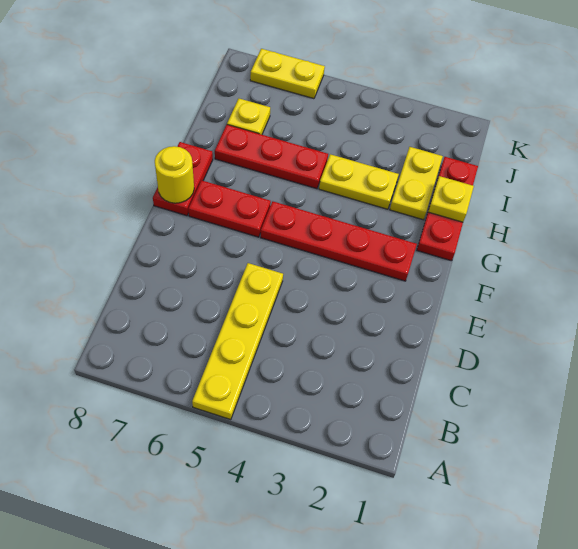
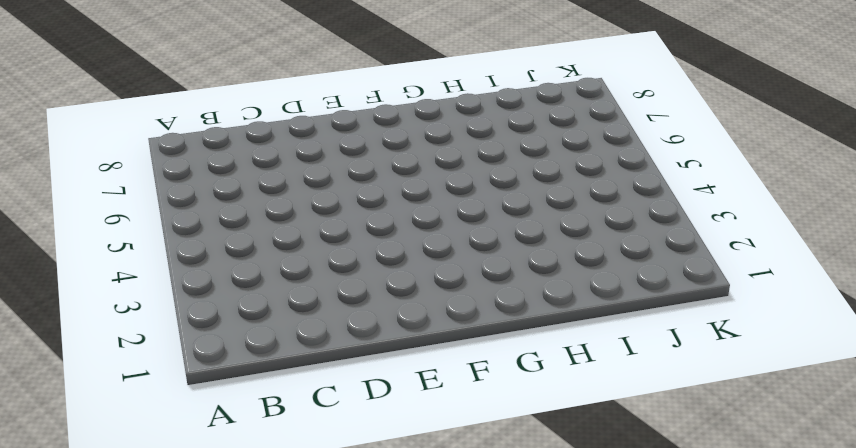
none -> yellow plate A5:D5 level 1
none -> red plate F2:F5 level 1
none -> red plate F6:F7 level 1

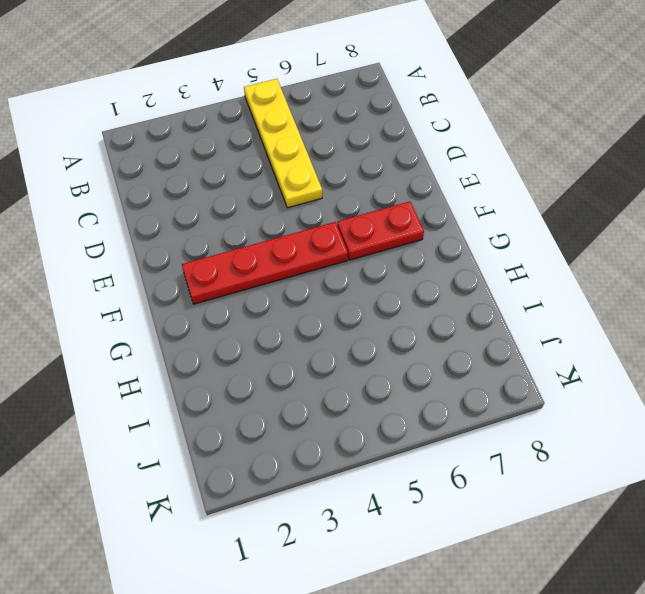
none -> red plate F8:G8 level 1
none -> red plate G1:I1 level 1
none -> yellow plate H2:I2 level 1

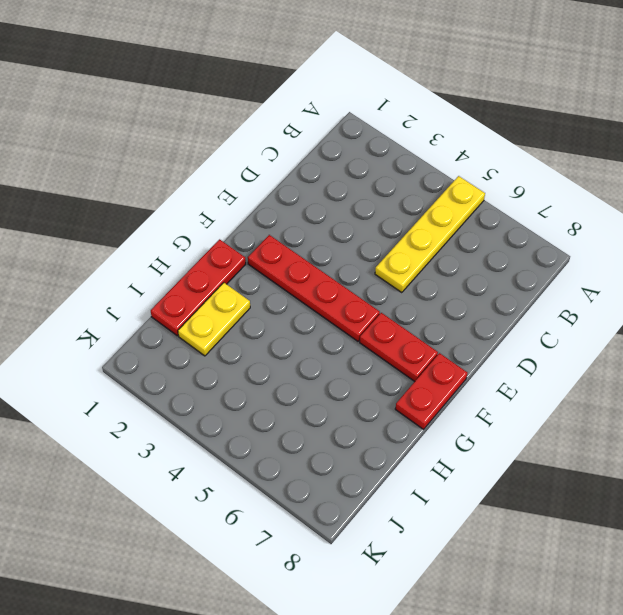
none -> yellow plate H3:H4 level 1
none -> red plate H5:H7 level 1
none -> yellow plate I7 level 1

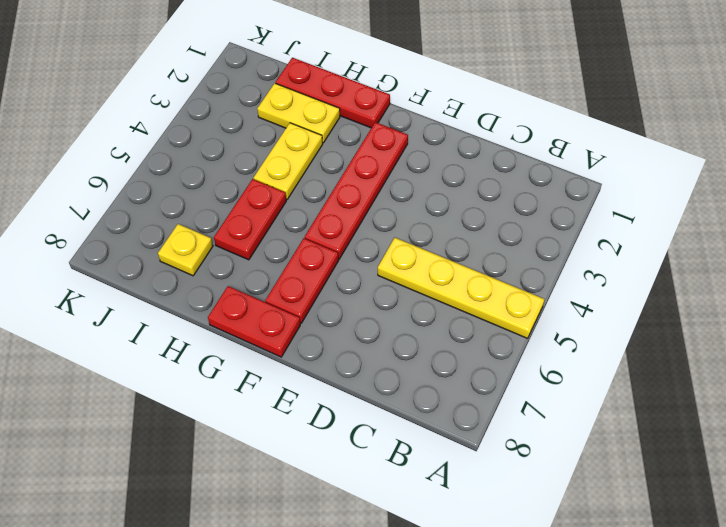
red plate H5:H6 level 1 -> red plate H5:H7 level 1
none -> yellow plate K6:K7 level 1
none -> yellow round brick F8 level 2
none -> yellow plate H1 level 2

